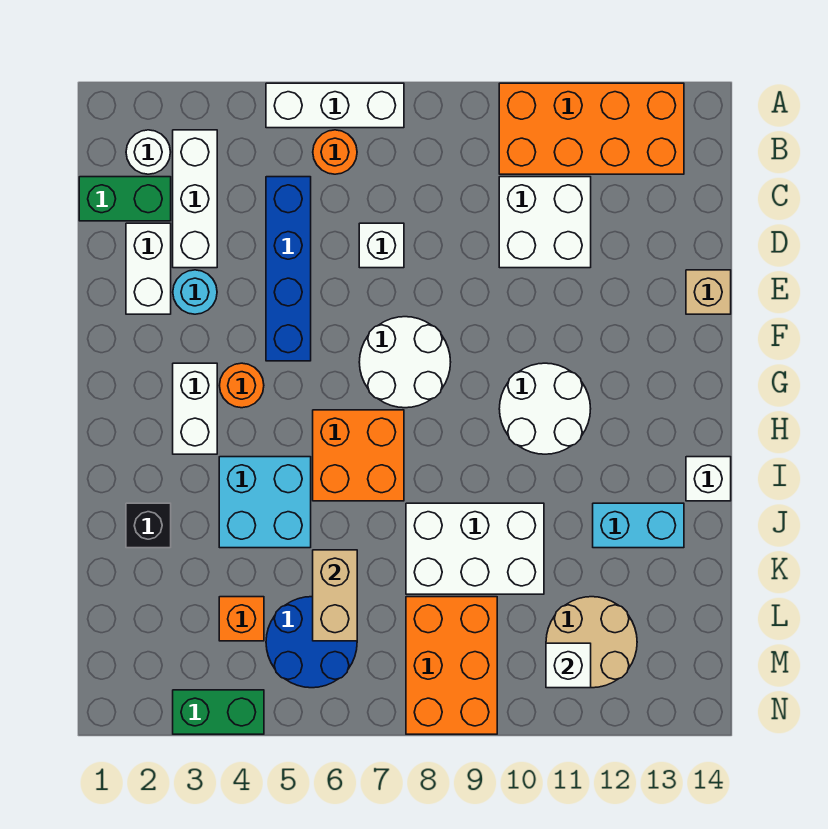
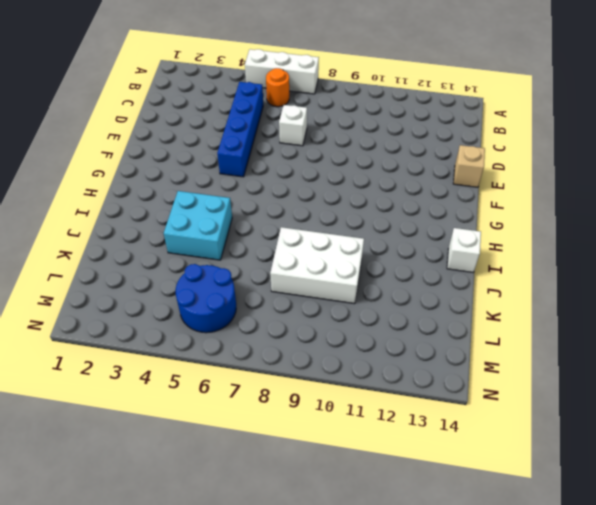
none -> orange brick A10:B13 level 1
none -> white round brick B2 level 1
none -> white brick B3:D3 level 1

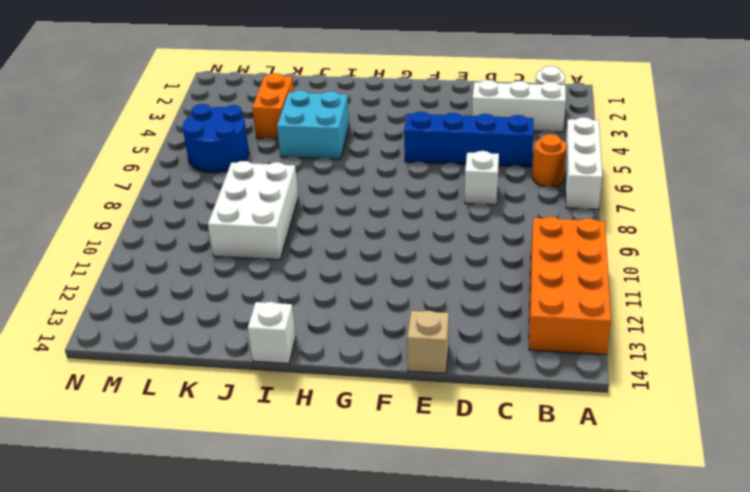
orange brick K3:K4 level 1 -> none
none -> green brick C1:C2 level 1
none -> white brick C10:D11 level 1
none -> white brick D2:E2 level 1

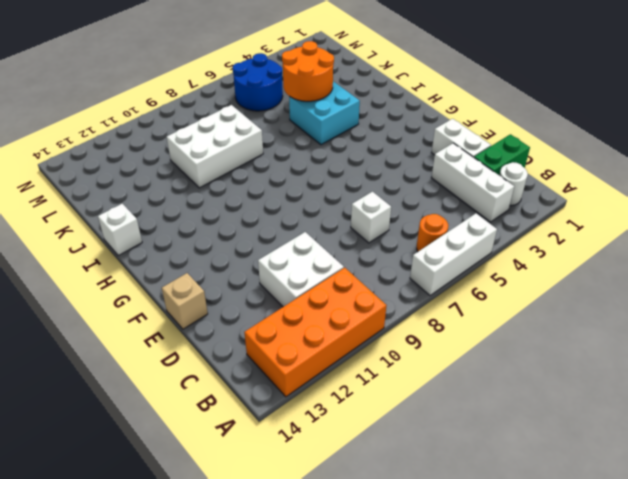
orange round brick J4:K5 level 2 -> none
none -> blue brick C5:F5 level 1
none -> cyan round brick E3 level 1
none -> white round brick F7:G8 level 1

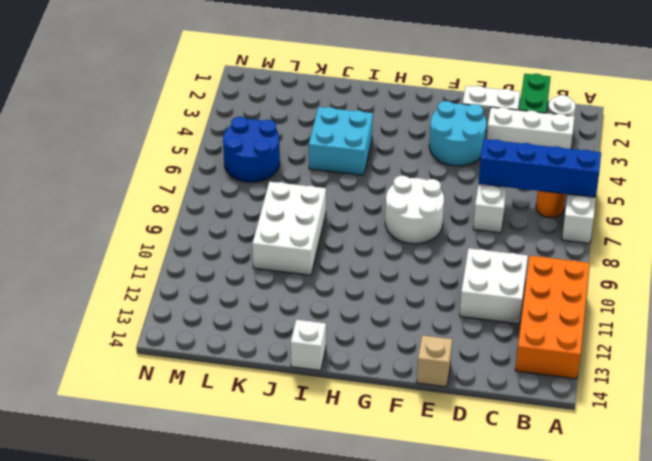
blue brick A6:D6 level 2 -> blue brick C5:F5 level 1
cyan round brick E3:F4 level 1 -> cyan round brick E3 level 1
none -> white brick G3:H3 level 1
none -> orange round brick G4 level 1
none -> white round brick G10:H11 level 1

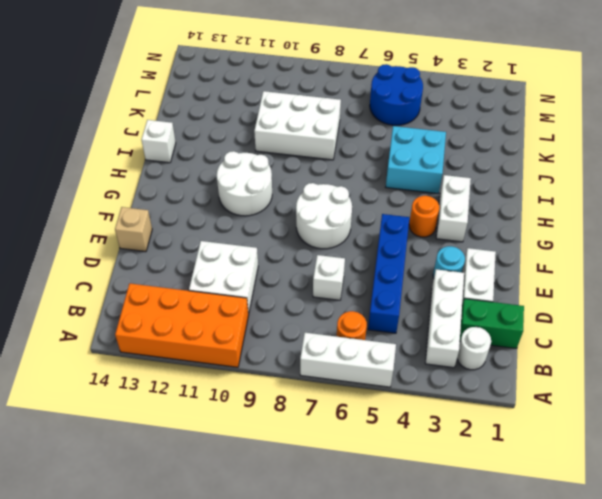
none -> orange brick H6:I7 level 1
none -> black brick J2 level 1
none -> cyan brick J12:J13 level 1

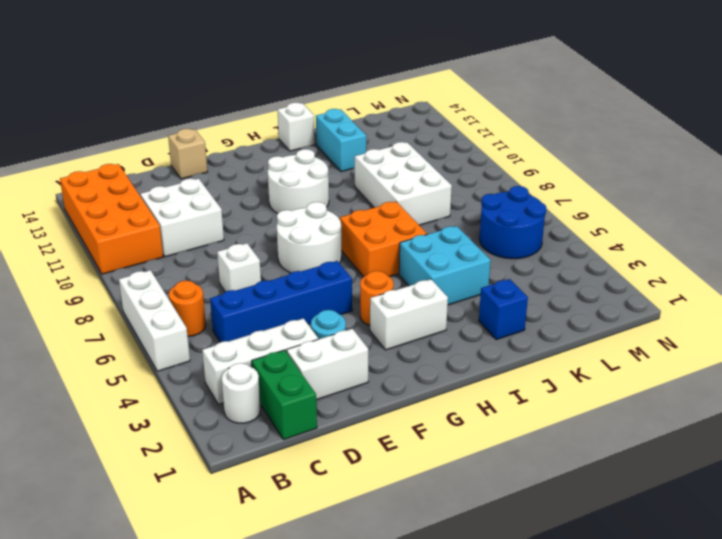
blue brick J2 level 1 -> black brick J2 level 1
none -> orange brick L4 level 1
none -> orange brick L8:N9 level 1
none -> tan round brick L11:M12 level 1

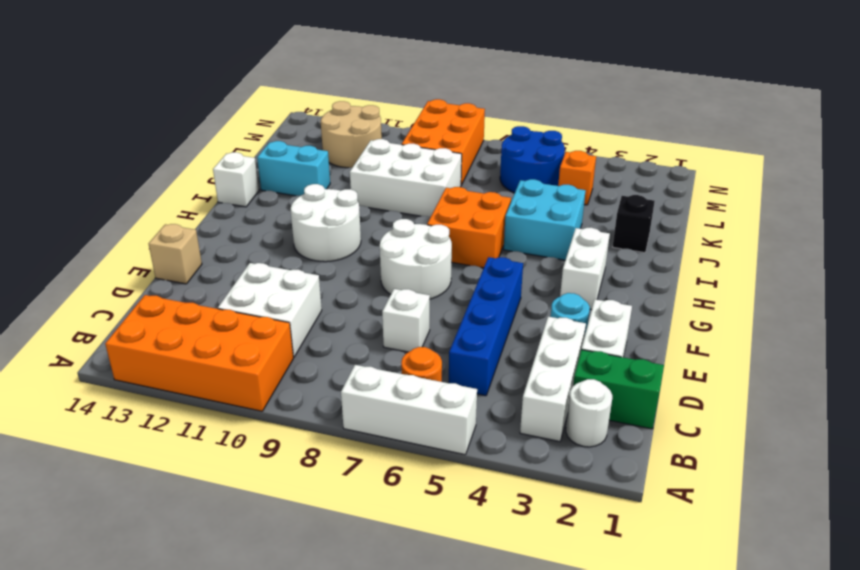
none -> orange round brick G4 level 1
none -> green brick N3:N4 level 1
none -> tan brick K6:L6 level 2

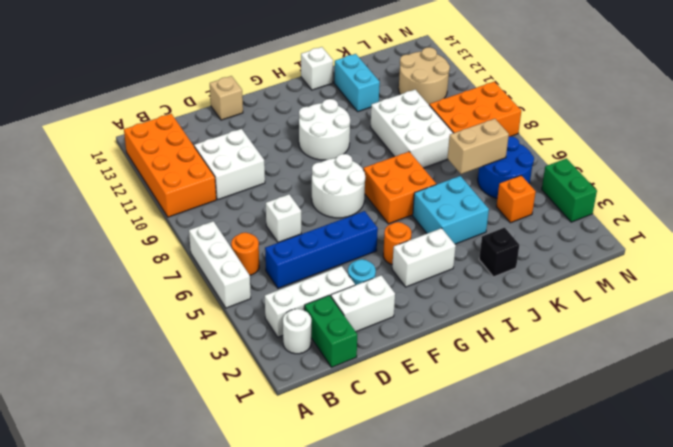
none -> white brick M11 level 2

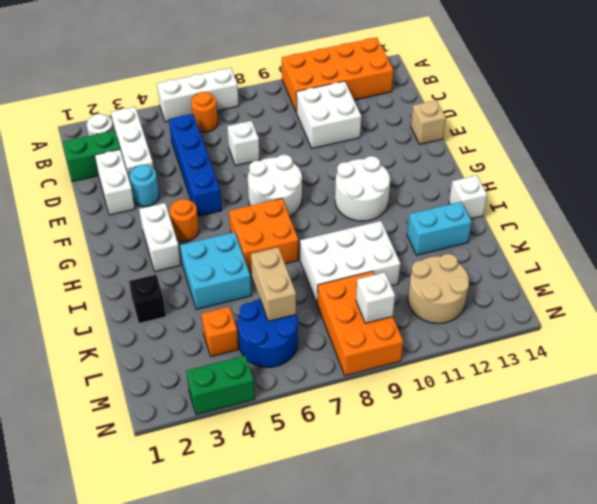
white brick M9 level 2 -> white brick M11 level 2

